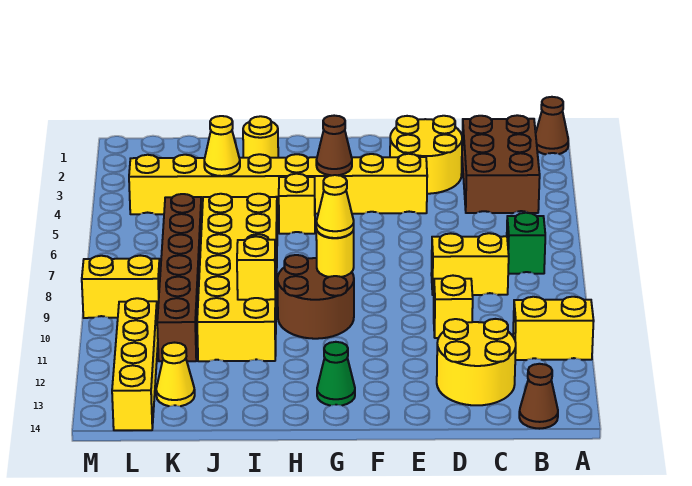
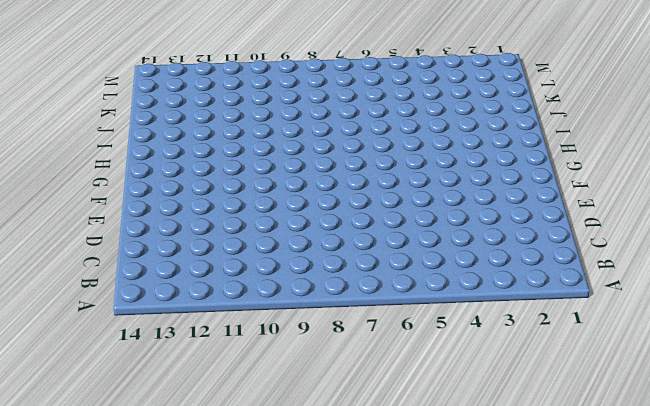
none -> brown cone A1 level 1
none -> yellow brick A11:B11 level 1
none -> brown brick B2:C4 level 1

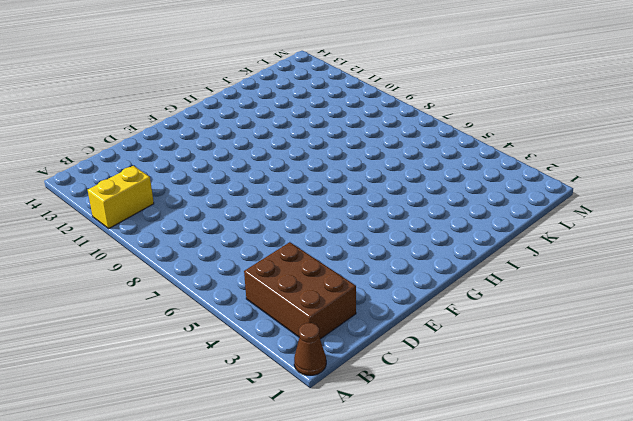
none -> green brick B7 level 1
none -> brown cone B14 level 1
none -> yellow brick C8:D8 level 1

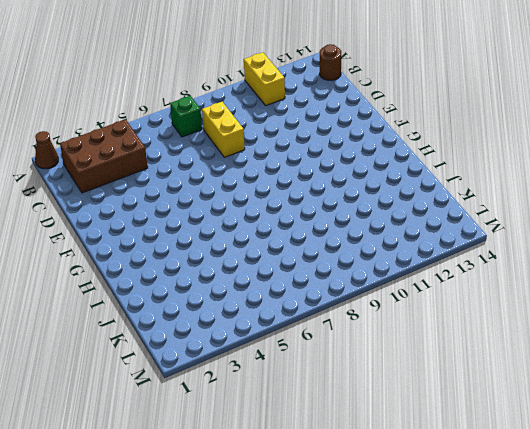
brown round brick B14 level 1 -> brown cone B14 level 1
none -> yellow round brick C12:D13 level 1
none -> yellow round brick D2:E3 level 1
none -> yellow brick D10 level 1

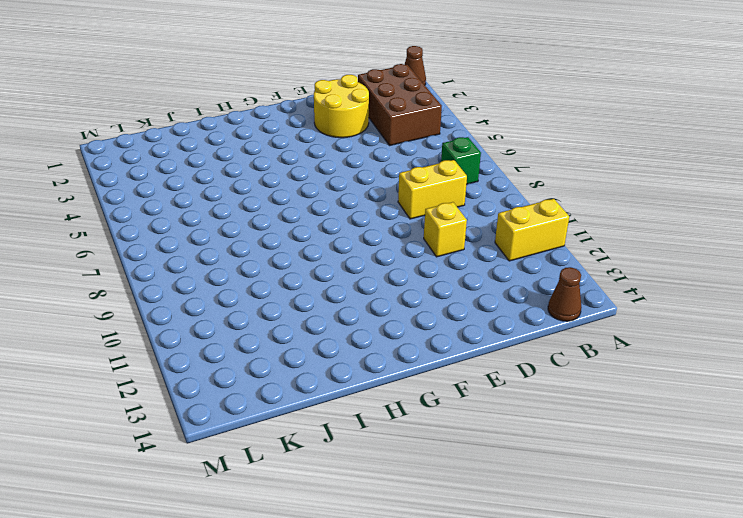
none -> yellow round brick C12:D13 level 1
none -> yellow brick E4:L4 level 1
none -> brown round brick G9:H10 level 1

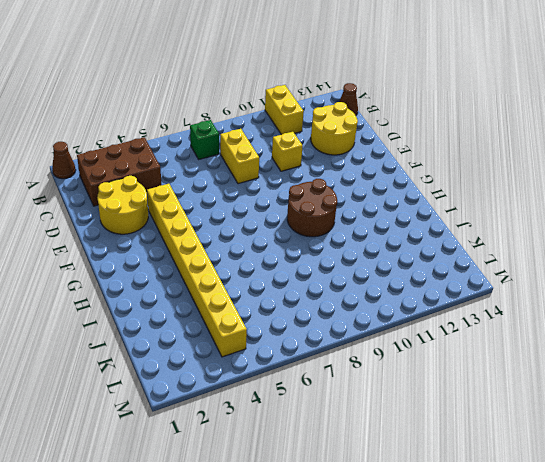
none -> green cone G13 level 1
none -> yellow brick H5 level 1
none -> yellow round brick I2 level 1

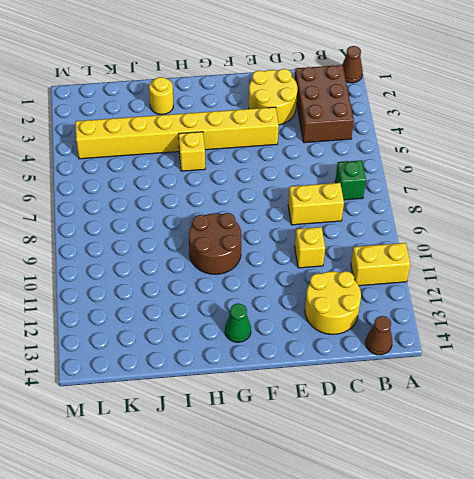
none -> yellow brick I6:J11 level 1
none -> brown brick K6:K11 level 1
none -> yellow cone K13 level 1

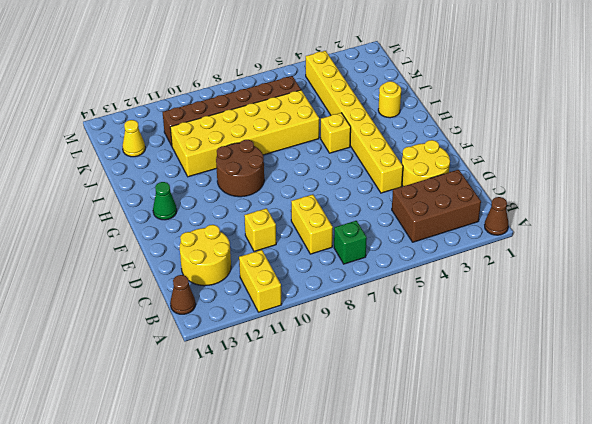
none -> yellow brick L9:M9 level 1
none -> yellow brick L11:L14 level 1
none -> brown cone G4 level 2

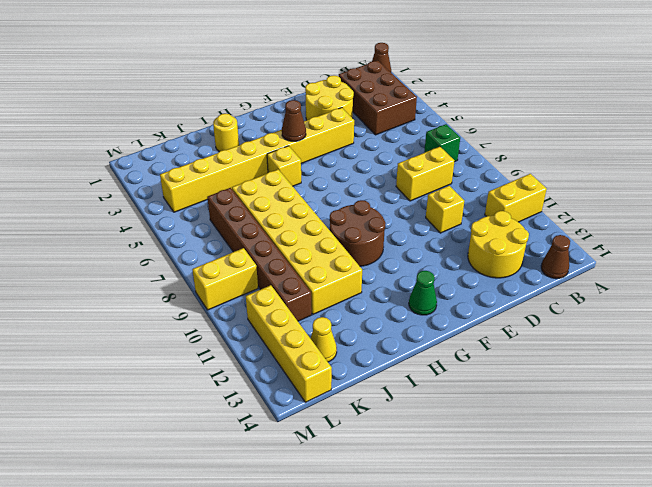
none -> yellow round brick G9 level 2
none -> yellow brick I10 level 2
none -> yellow cone J4 level 2

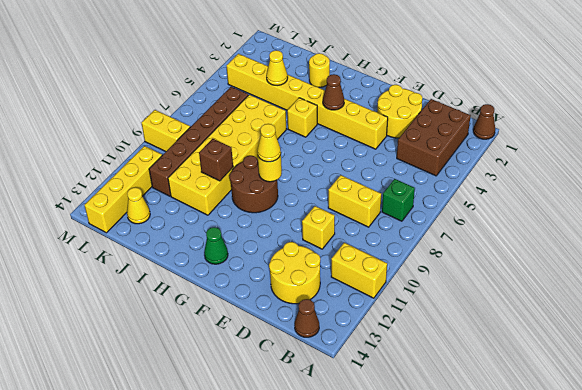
brown brick I10 level 2 -> yellow brick I10 level 2

